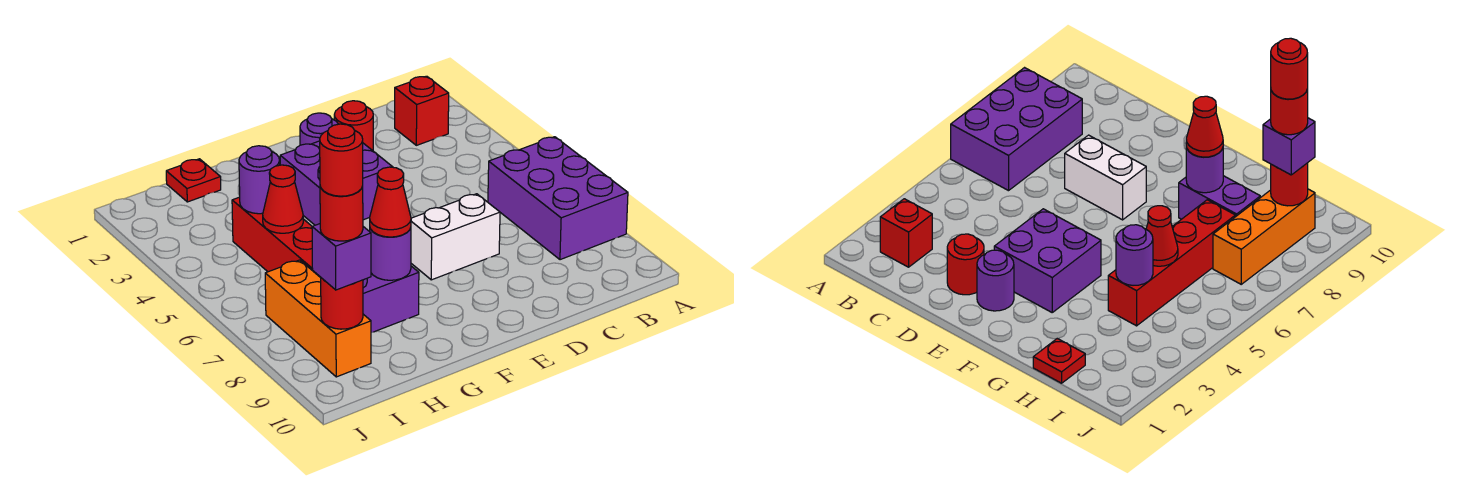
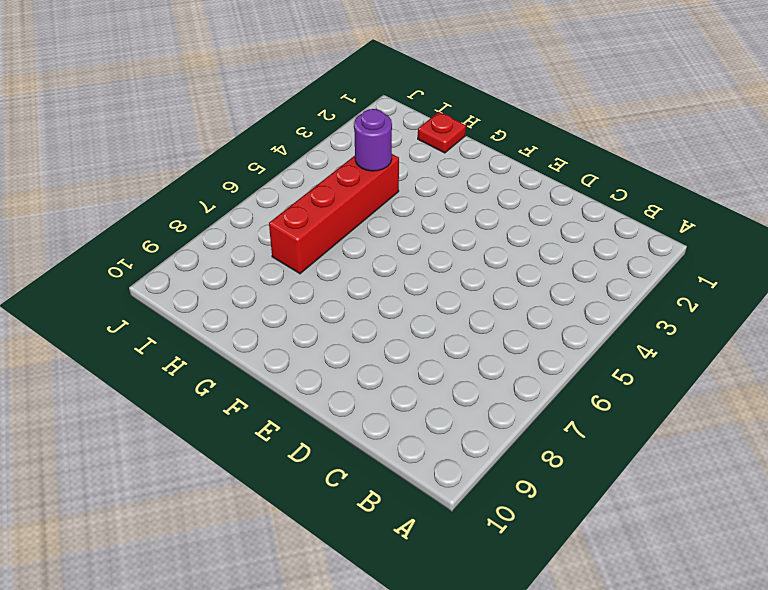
none -> purple brick A6:B8 level 1
none -> red brick B2 level 1
none -> red round brick D2 level 1

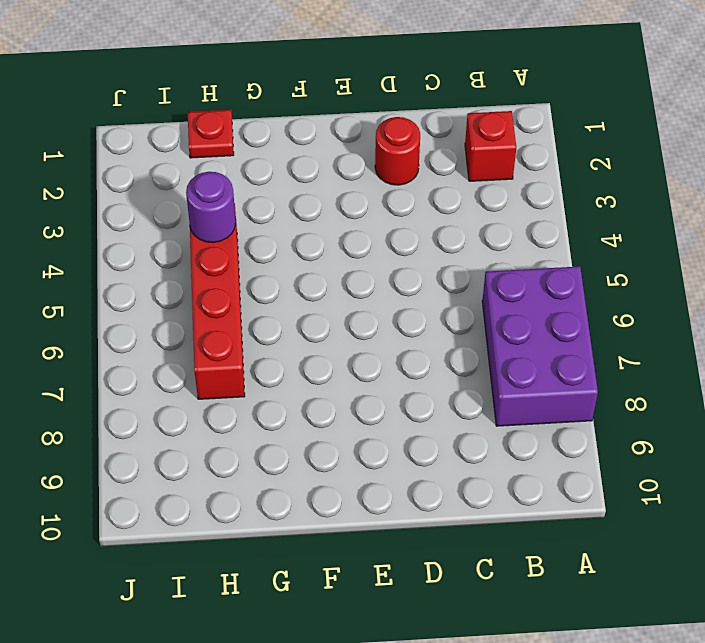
none -> white brick D7:E7 level 1
none -> purple round brick E2 level 1
none -> purple brick E3:F4 level 1

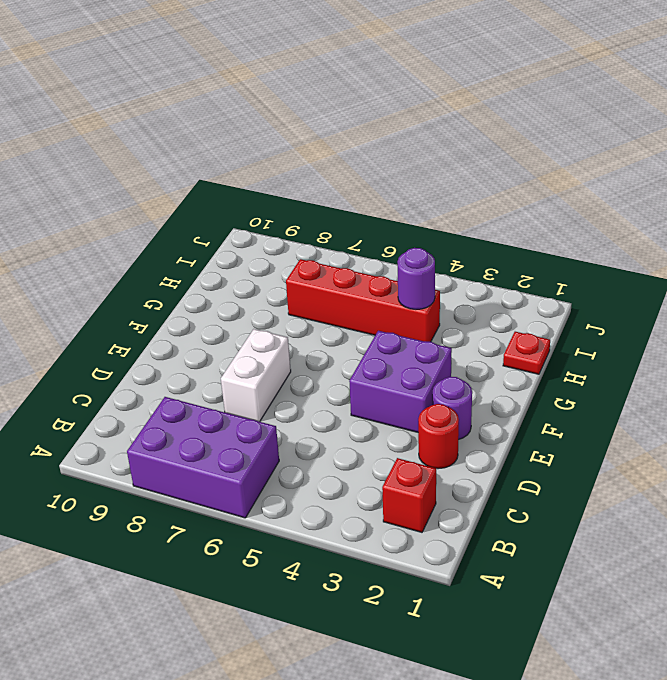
none -> purple brick G8:H8 level 1
none -> orange brick I7:I9 level 1
none -> purple round brick G8 level 2

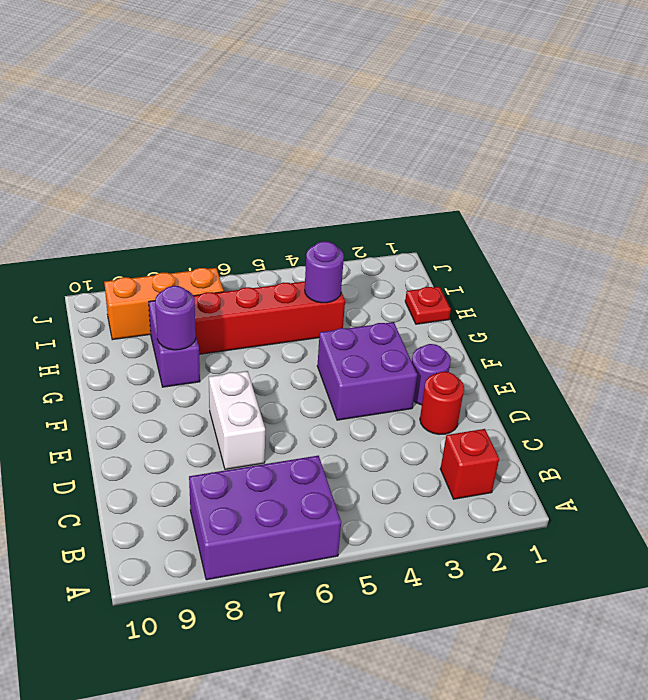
none -> red cone H5 level 2
none -> red round brick I9 level 2
none -> red cone G8 level 3

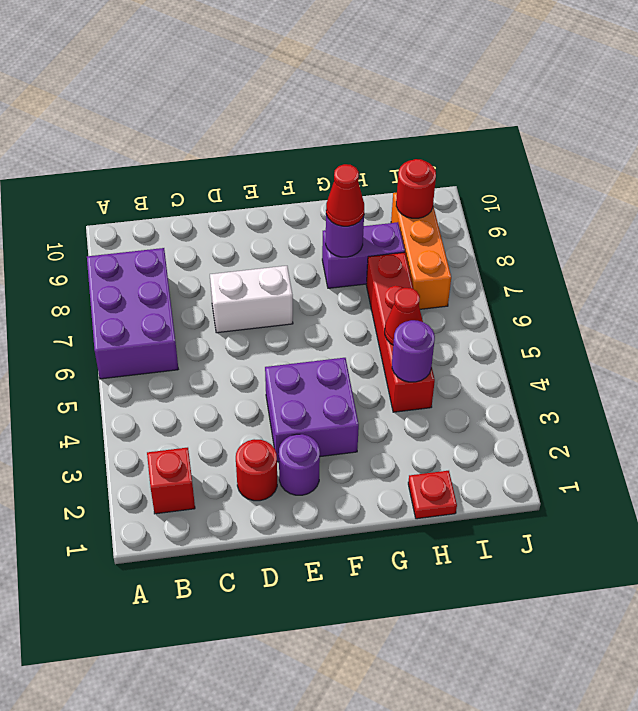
none -> purple brick I9 level 3
none -> red round brick I9 level 4
none -> red round brick I9 level 5

